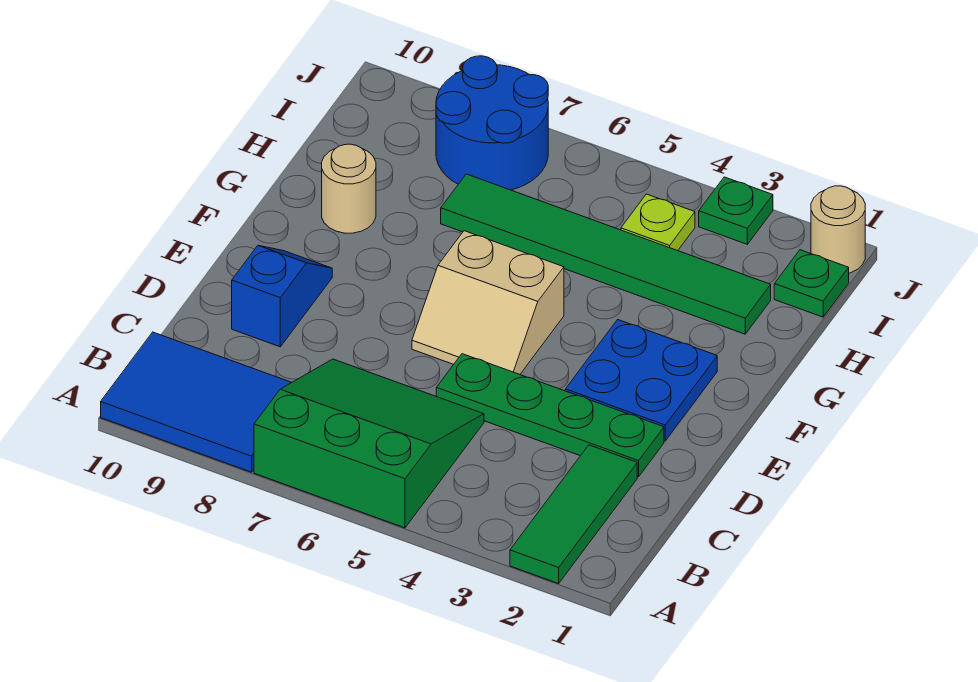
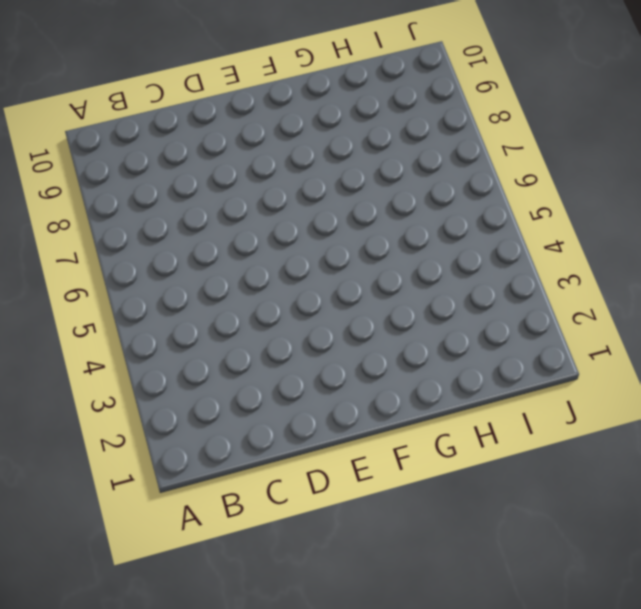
none -> green tile A2:C2 level 1
none -> green slope A5:C7 level 1 top A
none -> blue tile A8:B10 level 1

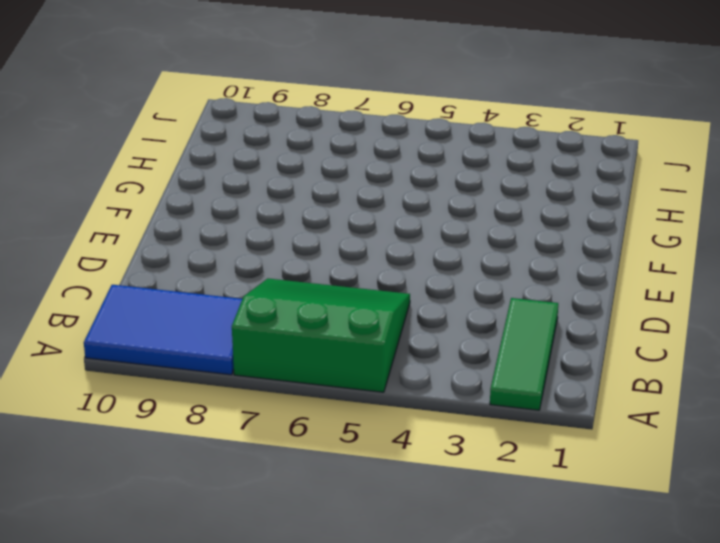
none -> green plate D2:D5 level 1
none -> blue slope D9:E9 level 1 top D
none -> blue plate E2:F3 level 1

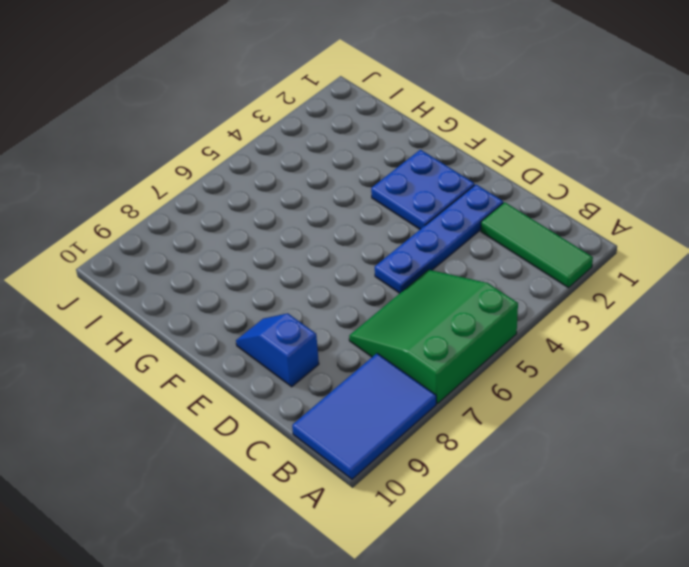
blue plate D2:D5 level 1 -> green plate D2:D5 level 1
none -> tan slope E5:F6 level 1 top F
none -> tan round brick G9 level 1
none -> green tile H2:H7 level 1

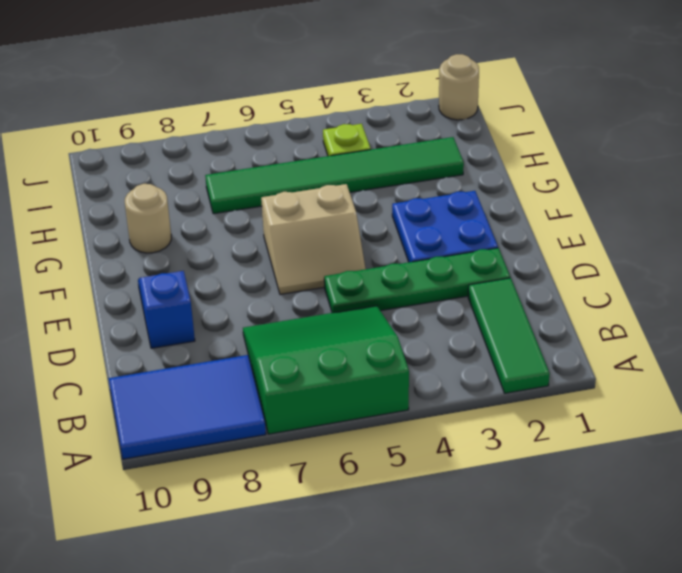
none -> green plate I1 level 1
none -> blue round brick I7:J8 level 1
none -> green plate J3 level 1

